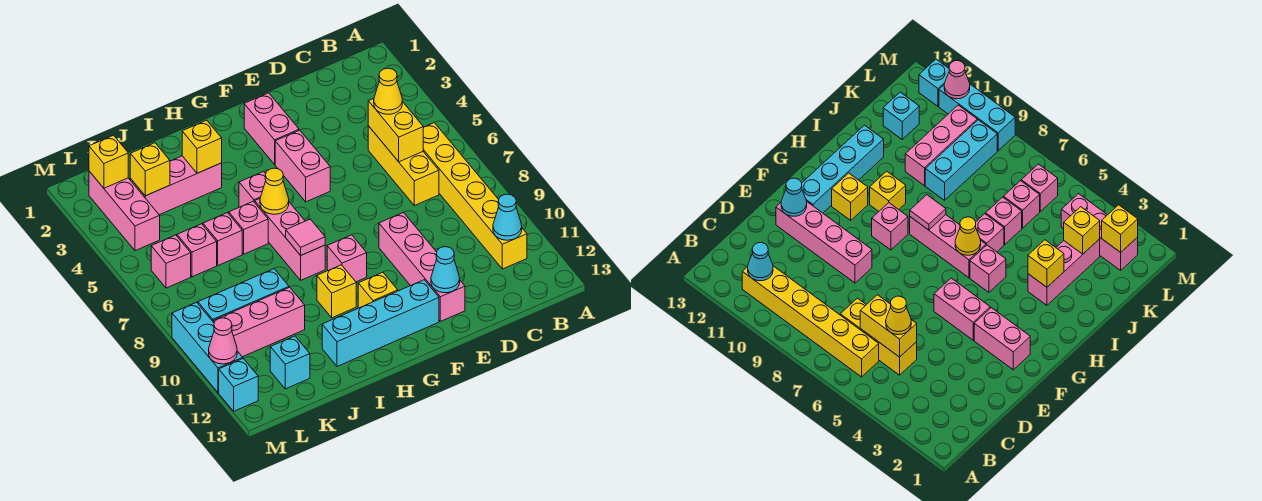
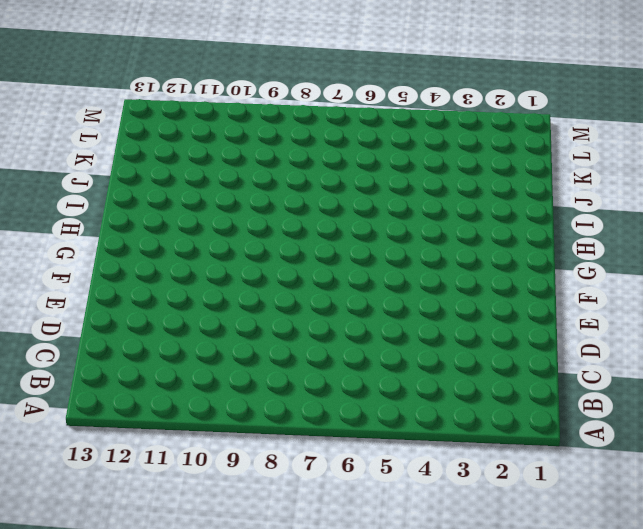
none -> yellow brick B6:B11 level 1
none -> yellow brick C5:C7 level 1
none -> pink brick E9:E12 level 1
none -> pink brick F2:F3 level 1

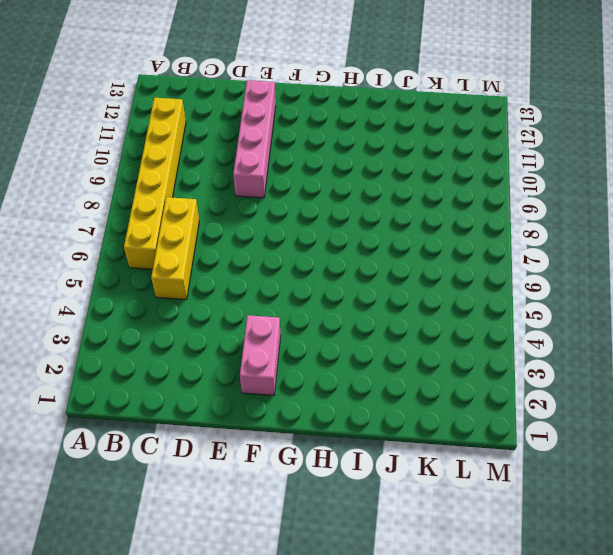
none -> pink brick F4:F5 level 1
none -> cyan brick F12:I12 level 1
none -> pink brick G9 level 1
none -> yellow brick G11 level 1

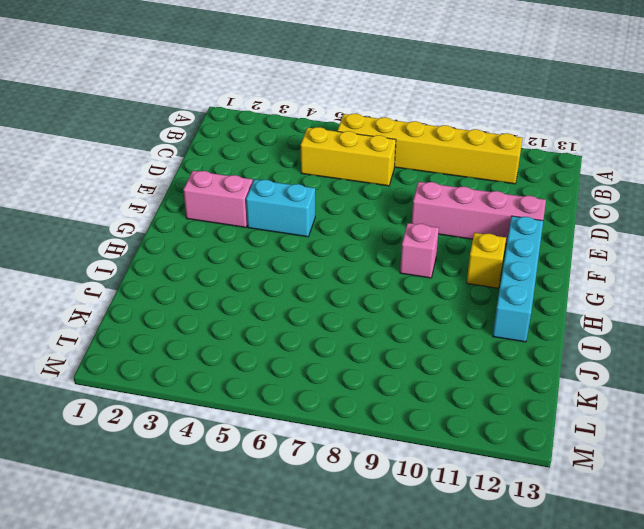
cyan brick F4:F5 level 1 -> pink brick F4:F5 level 1
none -> pink brick H5 level 1
none -> pink brick H6:H8 level 1
none -> yellow brick H10 level 1
none -> pink brick I3:K3 level 1

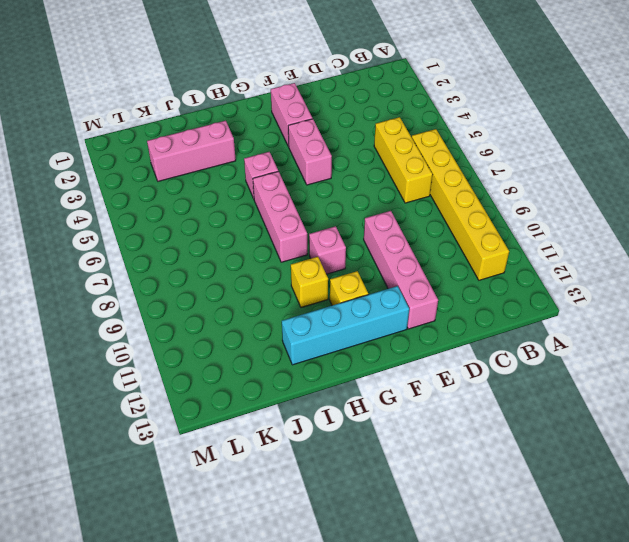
none -> pink brick I6 level 1
none -> pink brick J6 level 1
none -> cyan brick J9:L9 level 1
none -> pink brick J10:L10 level 1

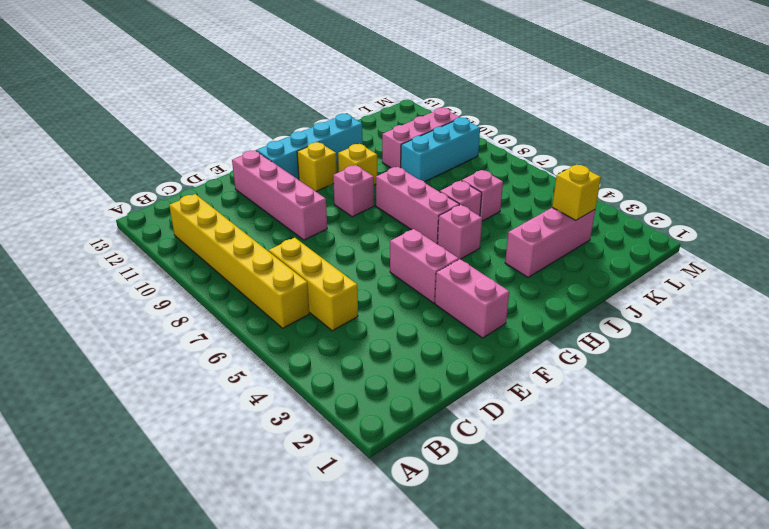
none -> pink brick K6 level 1
none -> cyan brick K12 level 1
none -> pink brick L2:L4 level 1
none -> pink brick L6 level 1

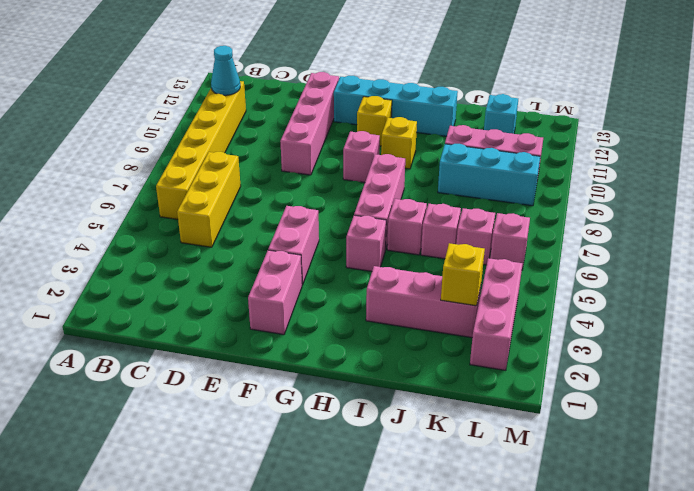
none -> cyan brick M9:M11 level 1
none -> cyan brick M12 level 1
none -> yellow brick C5:C6 level 2
none -> cyan cone E12 level 2

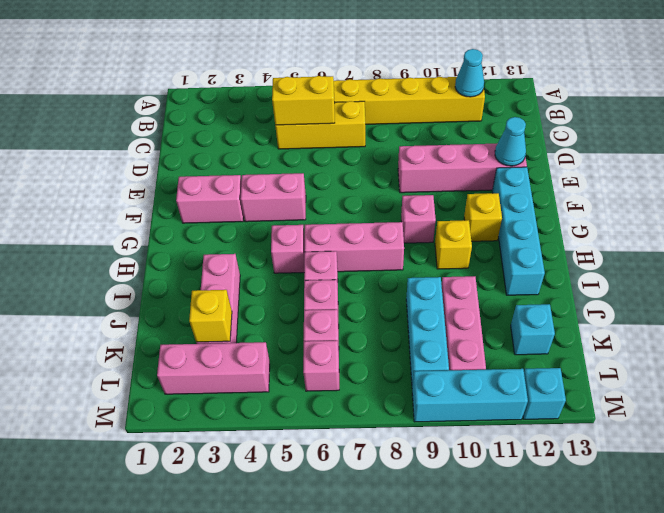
none -> yellow cone H6 level 2
none -> pink tile H8 level 2
none -> yellow brick I3 level 2
none -> yellow brick L2 level 2

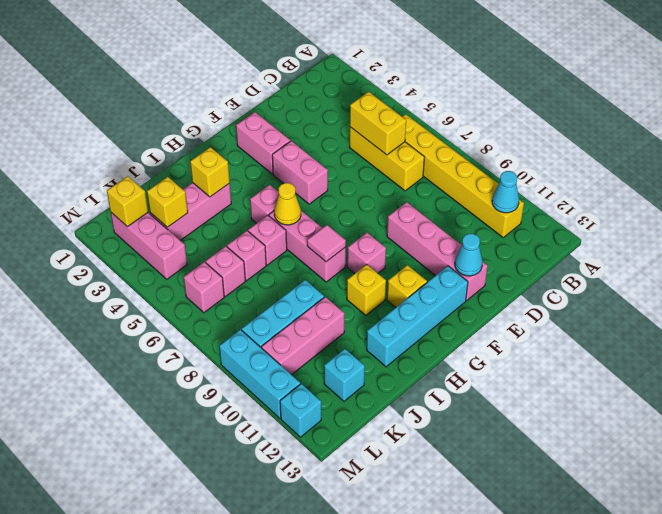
none -> pink cone M11 level 2
none -> yellow cone C5 level 3

